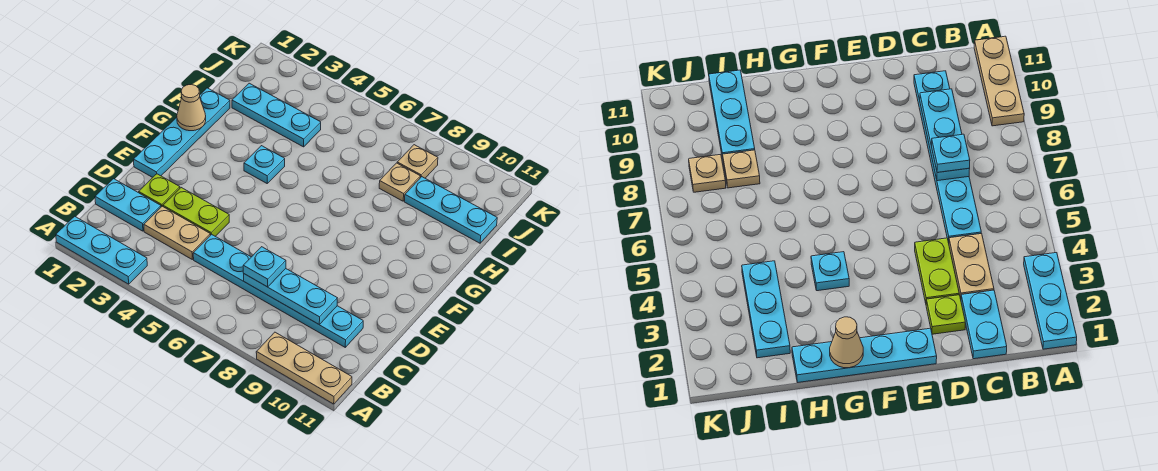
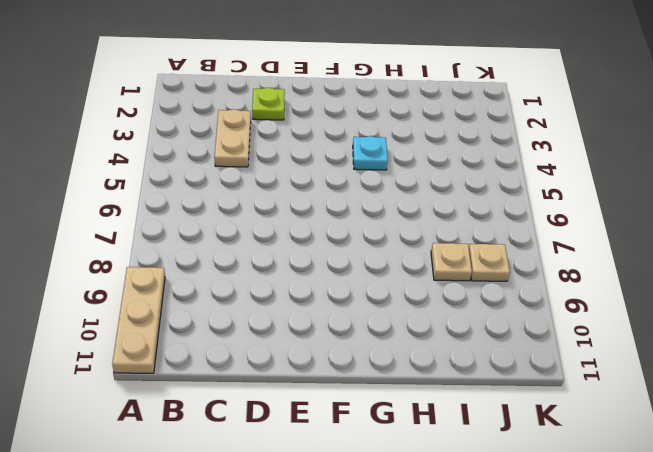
none -> cyan plate A1:A3 level 1
none -> cyan plate C1:C2 level 1
none -> cyan plate C5:C10 level 1

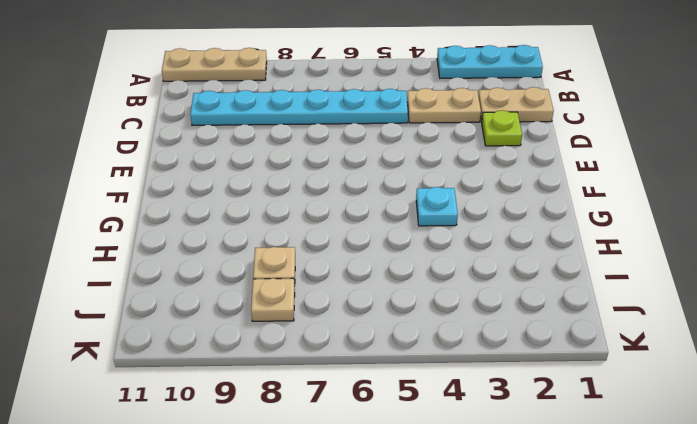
tan plate C1:C2 level 1 -> cyan plate C1:C2 level 1
none -> lime plate D3:D4 level 1
none -> cyan plate E1:H1 level 1
none -> cyan plate I2:I4 level 1

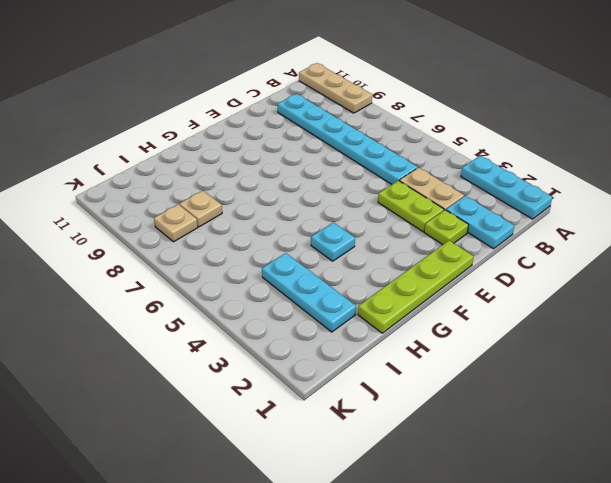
lime plate E1:H1 level 1 -> cyan plate E1:H1 level 1
none -> cyan plate I9:I11 level 1
none -> cyan plate C7:C9 level 2
none -> tan cone G1 level 2

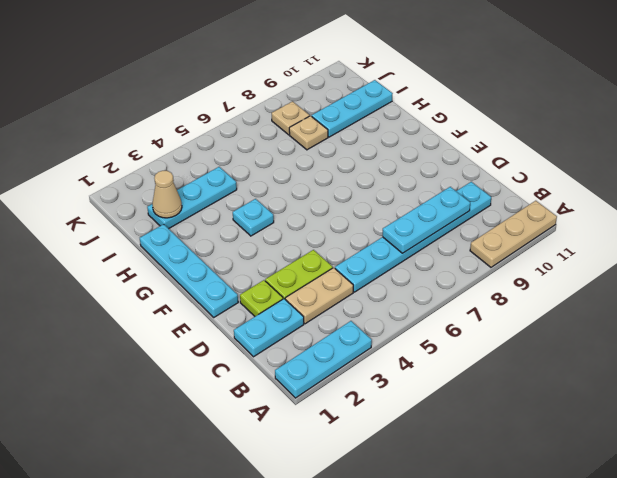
tan cone I2 level 2 -> tan cone G1 level 2
none -> cyan plate C7 level 3

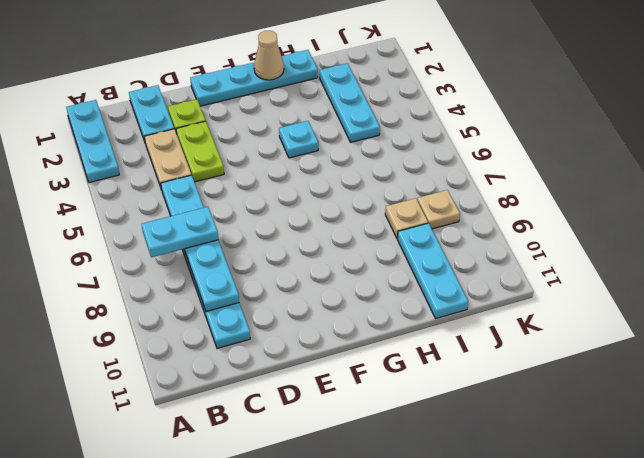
cyan plate B7:C7 level 3 -> cyan plate C7 level 3
none -> tan plate A9:A11 level 1

